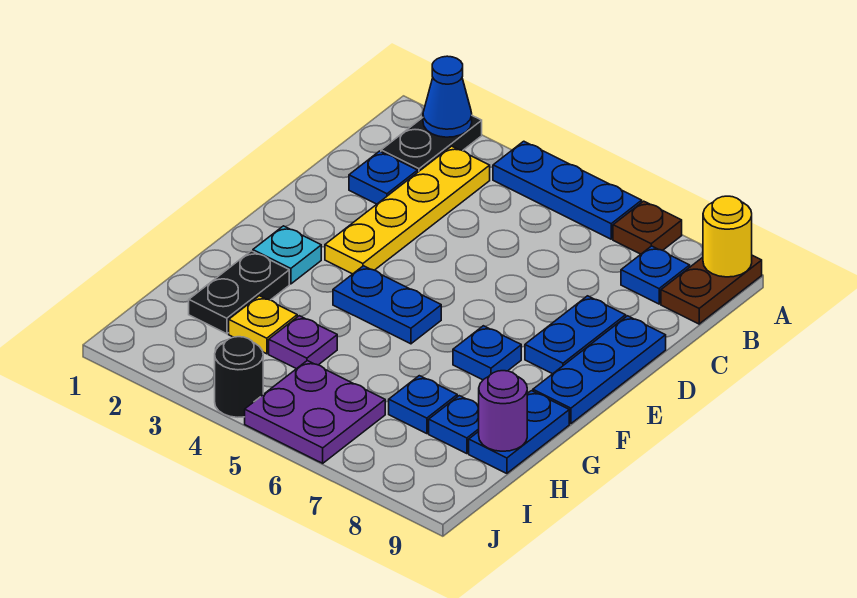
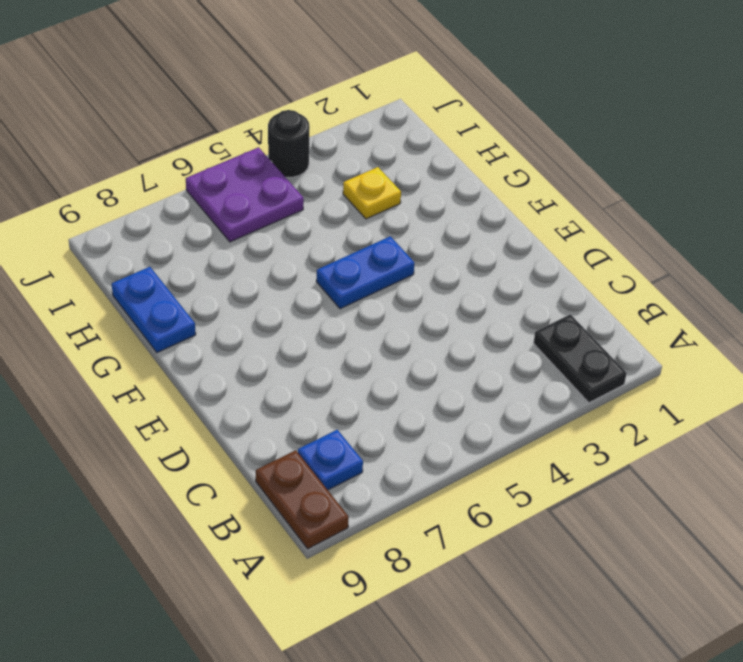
none -> blue plate A4:A6 level 1
none -> brown plate A7 level 1
none -> yellow plate B3:E3 level 1

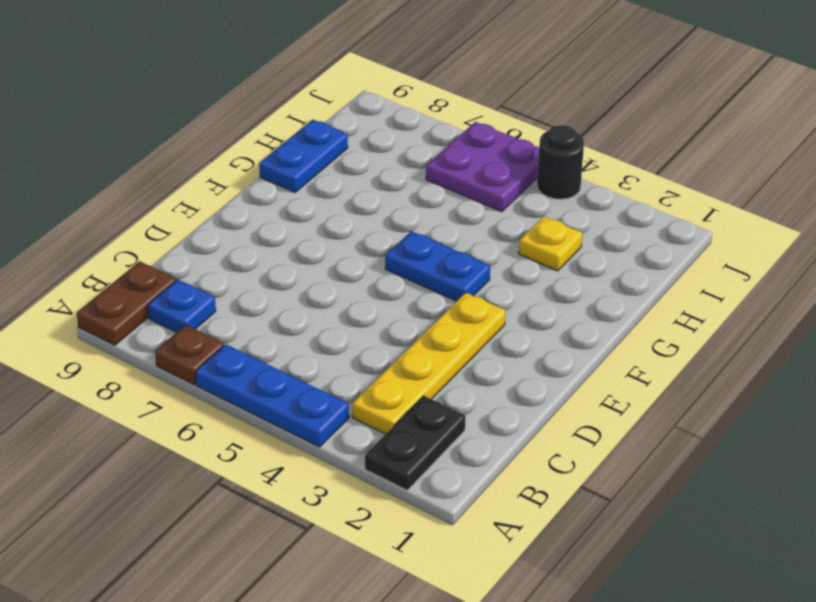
none -> blue plate C2 level 1
none -> blue plate D8:E8 level 1
none -> blue plate D9:F9 level 1

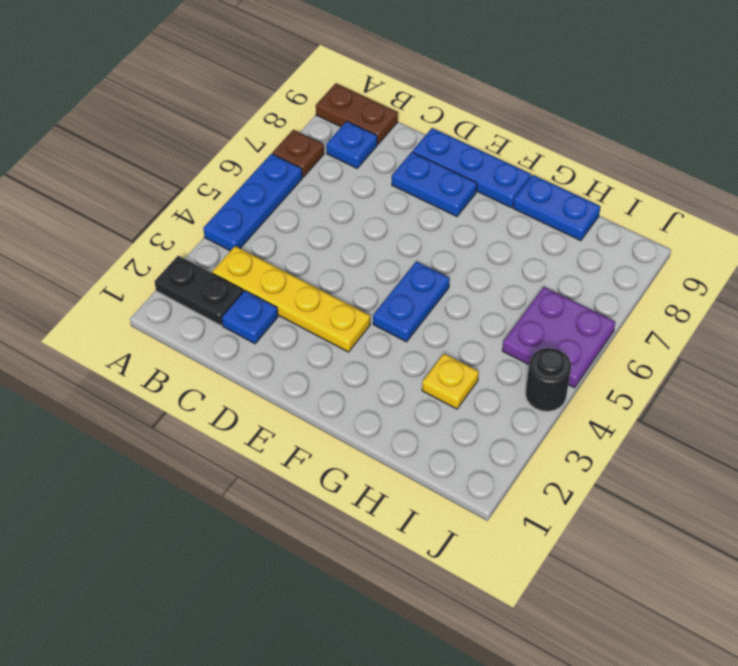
none -> cyan plate F2 level 1
none -> blue plate F7 level 1
none -> black plate G2:H2 level 1

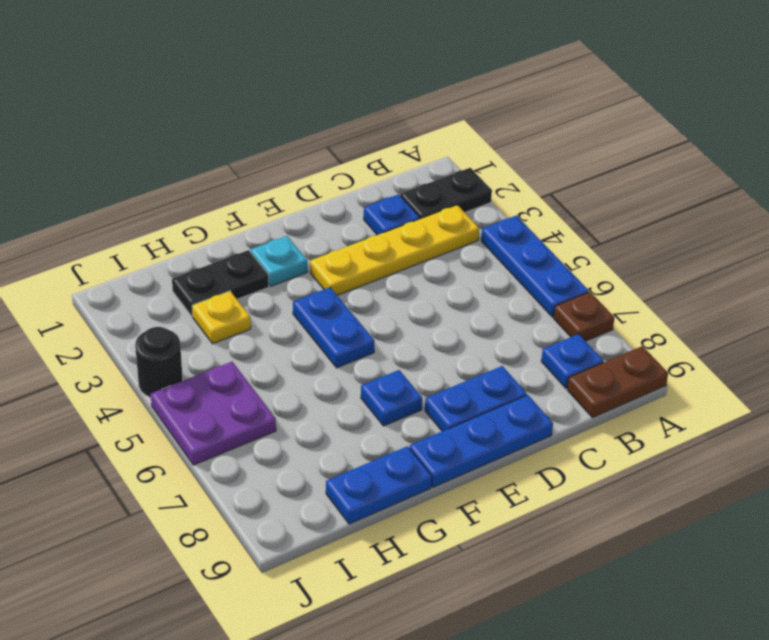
none -> purple plate H4 level 1
none -> blue plate H7 level 1
none -> blue plate H8 level 1

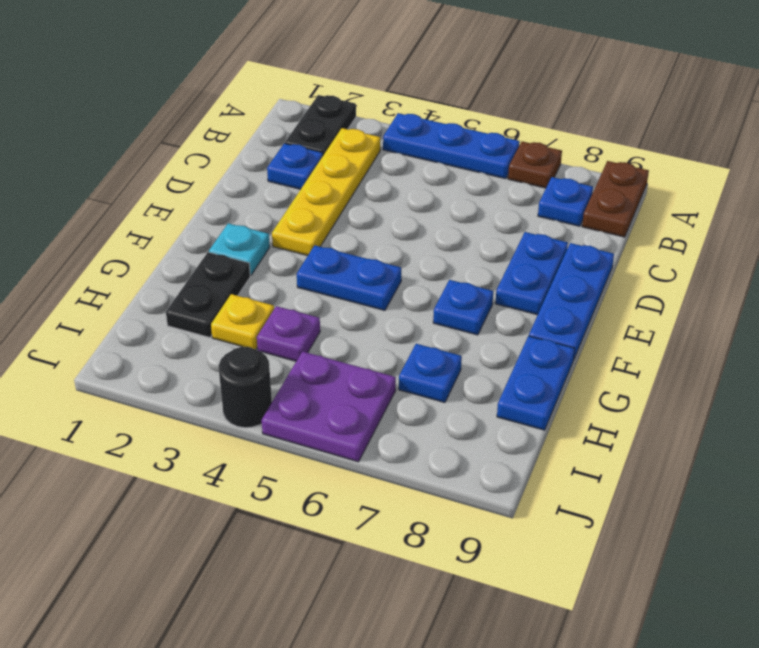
none -> blue plate H8 level 1
none -> blue cone A2 level 2
none -> yellow round brick A9 level 2

